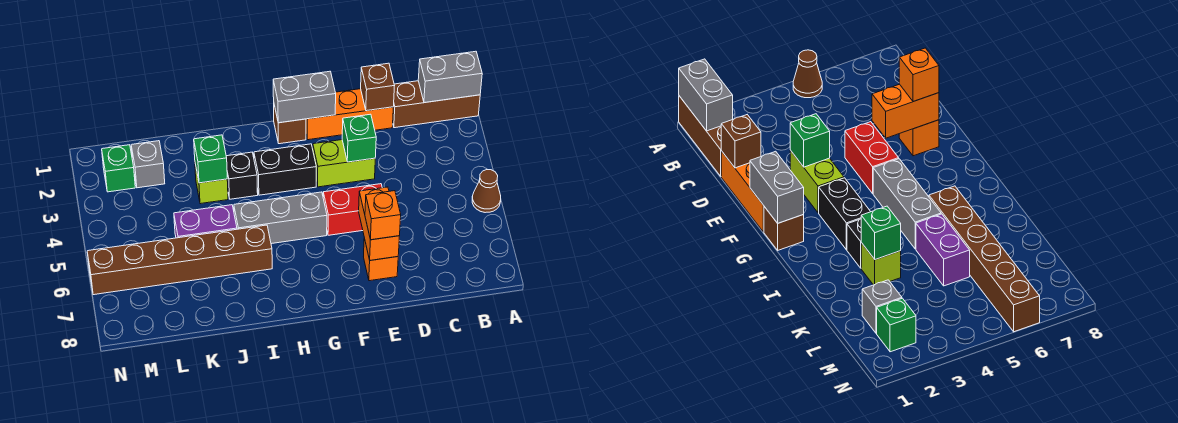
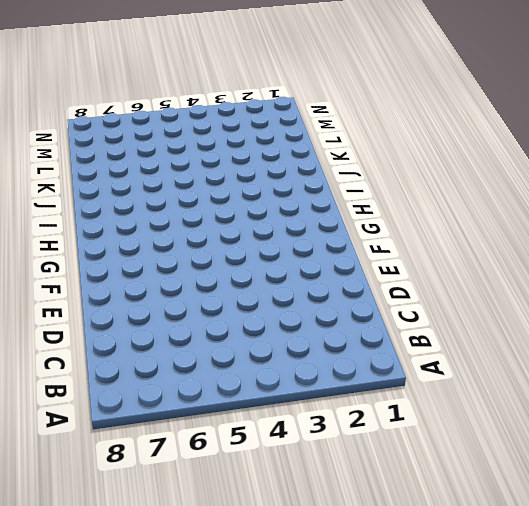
none -> brown brick A1:C1 level 1
none -> brown cone A5 level 1
none -> orange brick D1:F1 level 1

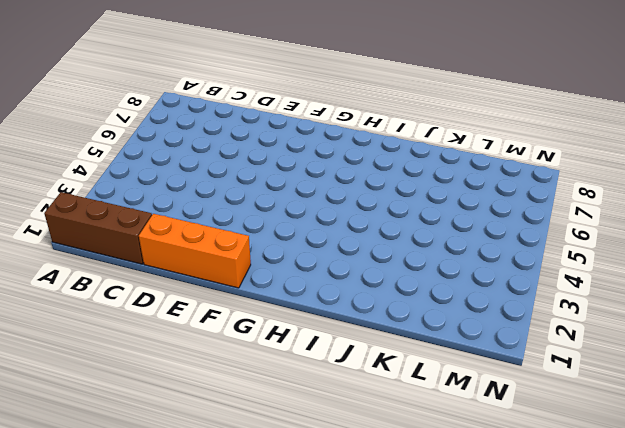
none -> brown cone A5 level 1
none -> lime brick E3:F3 level 1
none -> red brick E5:F5 level 1

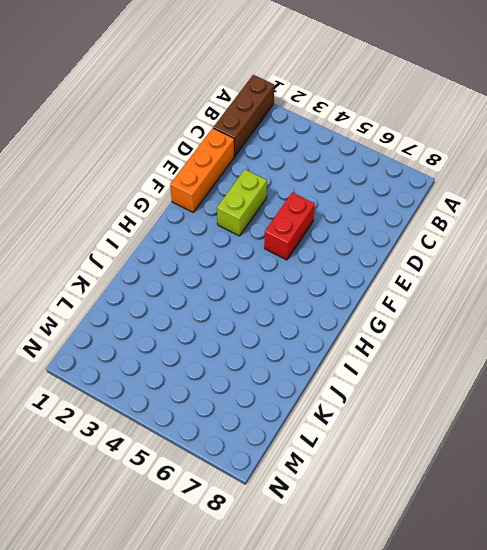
none -> brown cone A5 level 1
none -> orange brick E7 level 1
none -> brown brick G1 level 1

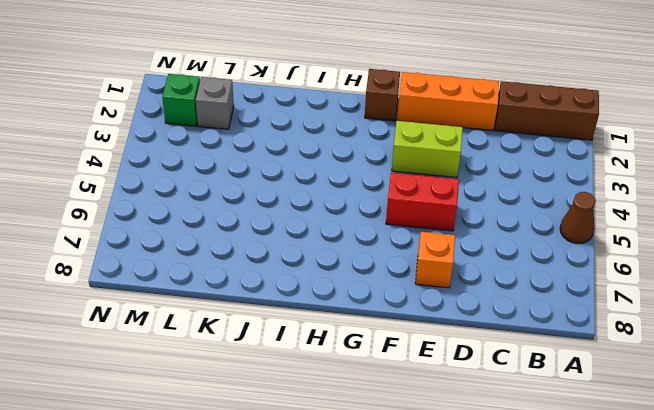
none -> black brick G3:H3 level 1
none -> grey brick G5:I5 level 1
none -> black brick I3 level 1

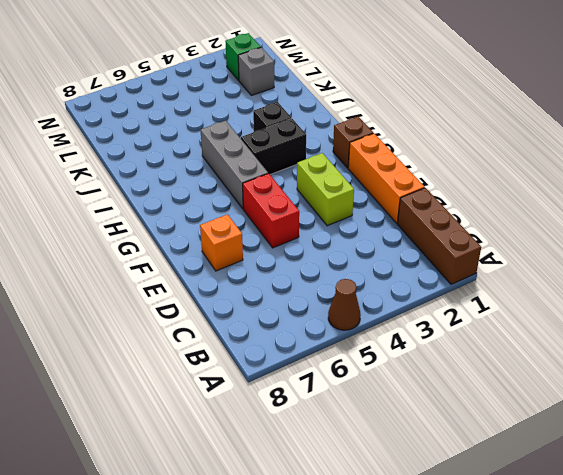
black brick H3:H4 level 1 -> black brick G3:H3 level 1
none -> brown brick I6:N6 level 1
none -> lime brick J3 level 1
none -> purple brick J5:K5 level 1

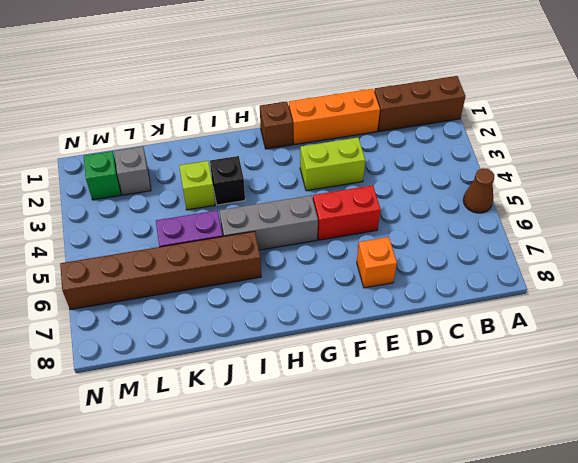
none -> black brick G3:H3 level 1
none -> grey brick A1:B1 level 2
none -> brown brick D1 level 2

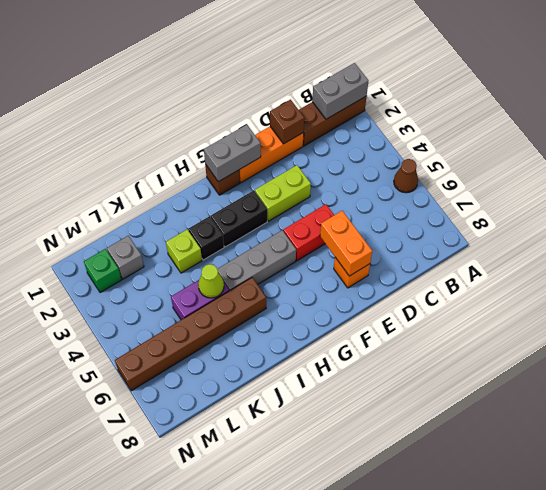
lime cone J5 level 2 -> none
none -> green brick E3 level 2
none -> green brick J3 level 2
none -> orange brick E7 level 3

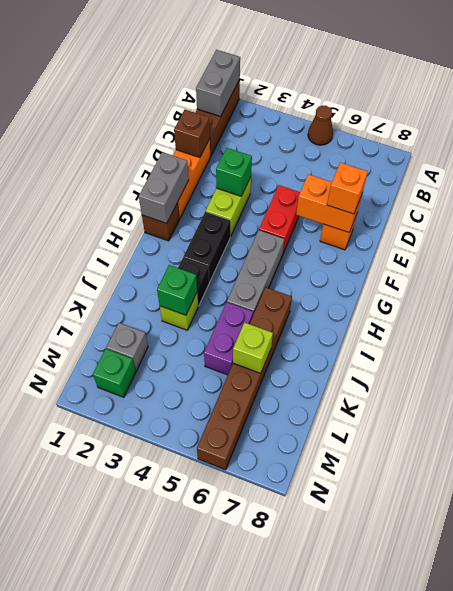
lime brick K6 level 2 -> none

